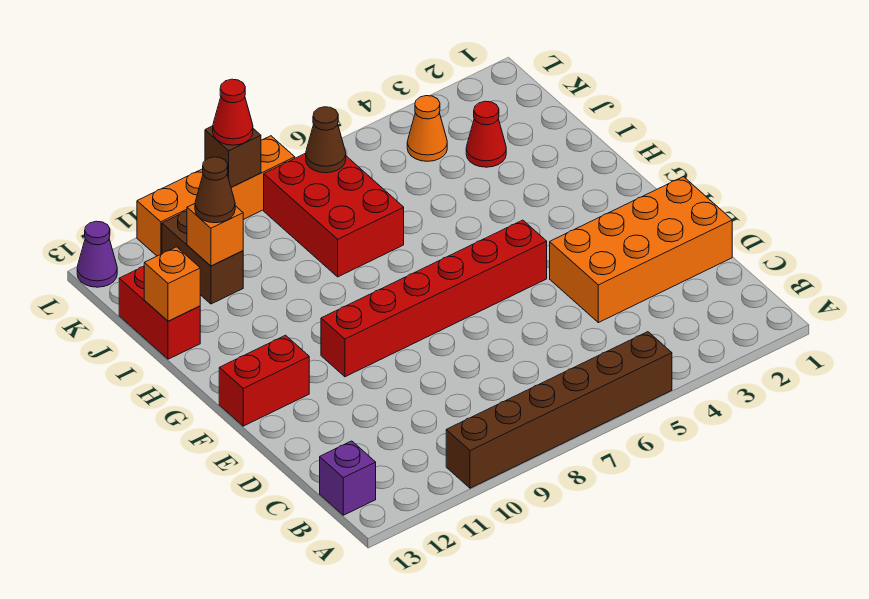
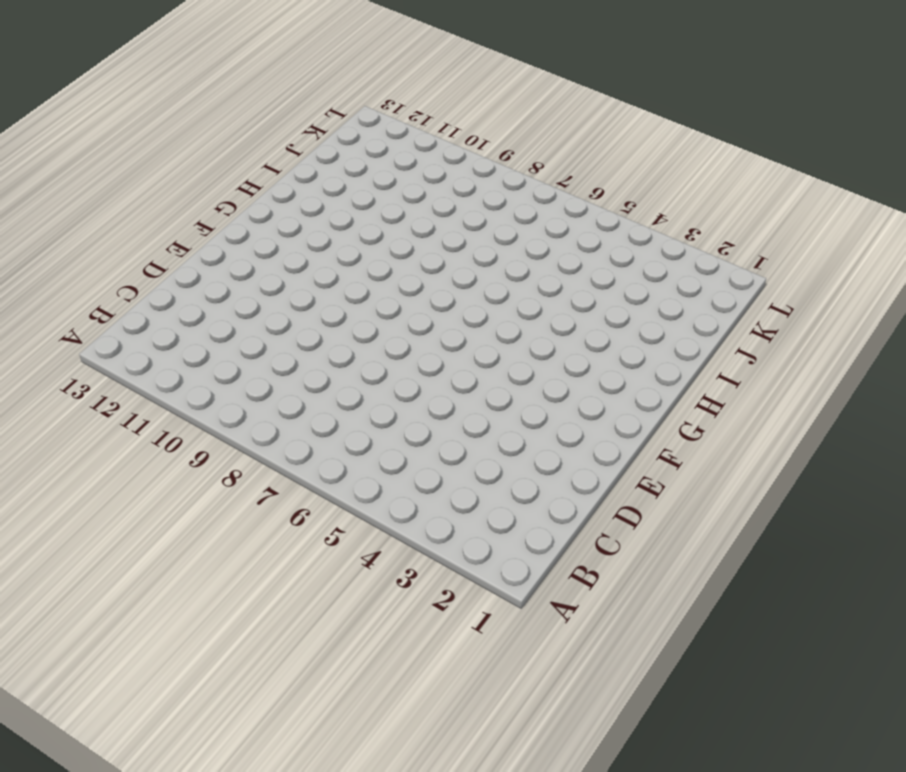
none -> brown brick A5:A10 level 1
none -> purple brick B13 level 1
none -> orange brick D1:E4 level 1

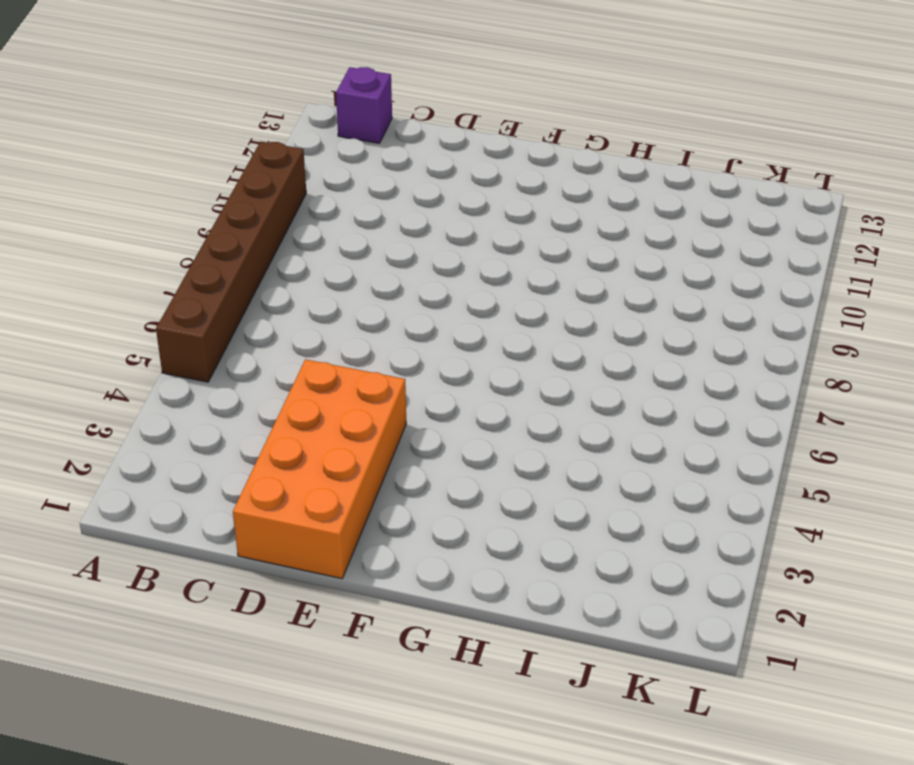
none -> red brick F5:F10 level 1
none -> red brick F12:F13 level 1
none -> red brick I7:K8 level 1

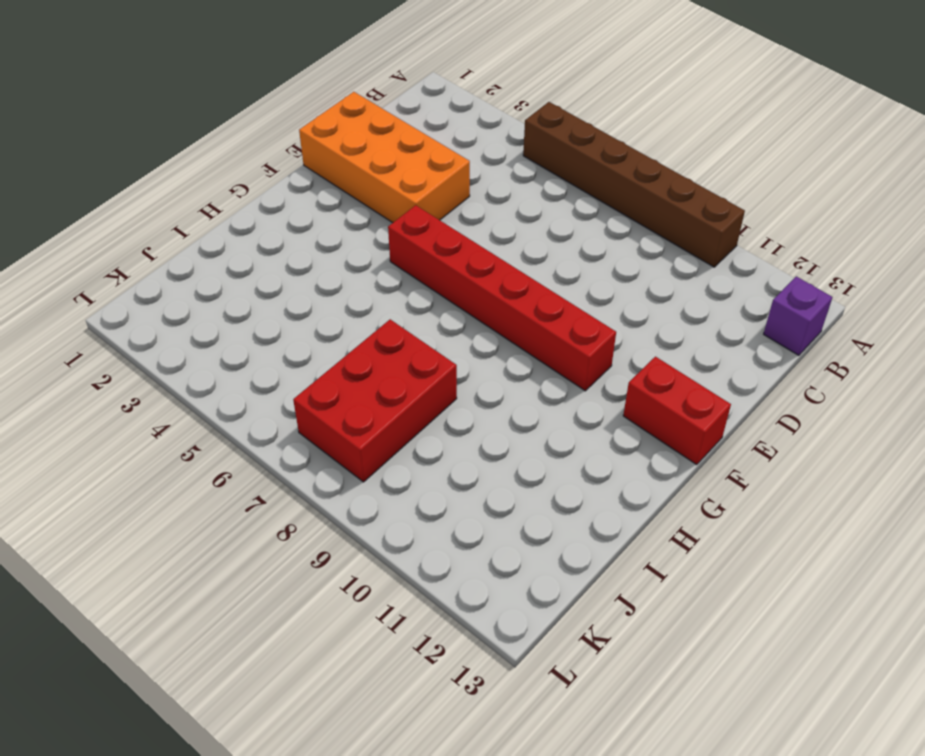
none -> red brick I13:J13 level 1
none -> red cone J3 level 1
none -> brown brick J11:K11 level 1

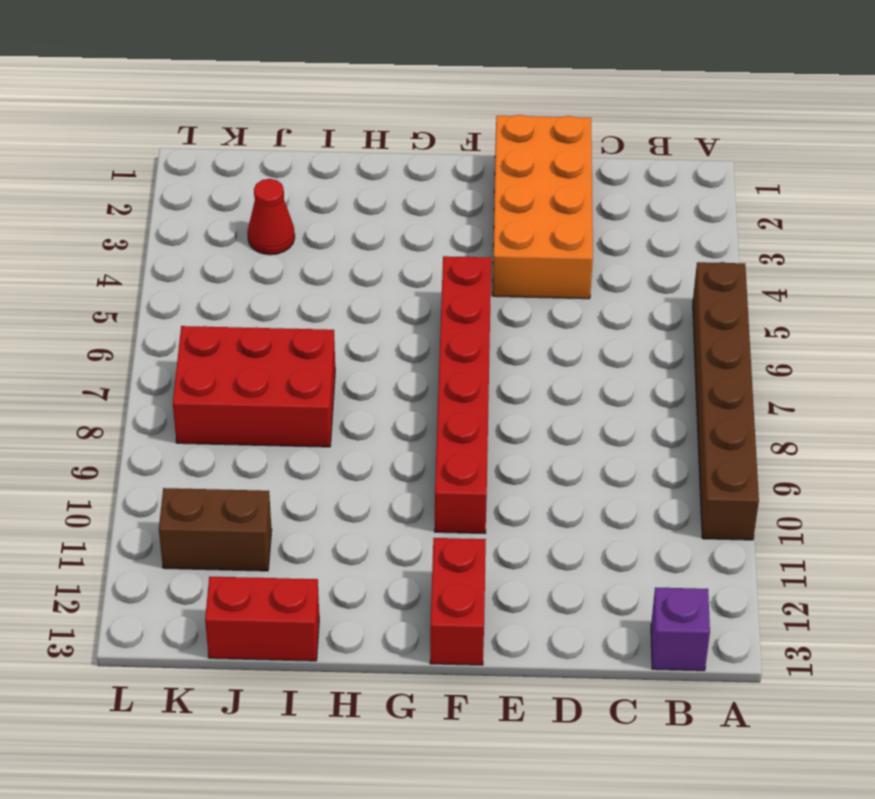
none -> orange cone K4 level 1
none -> orange brick L8:L11 level 1
none -> purple cone L13 level 1

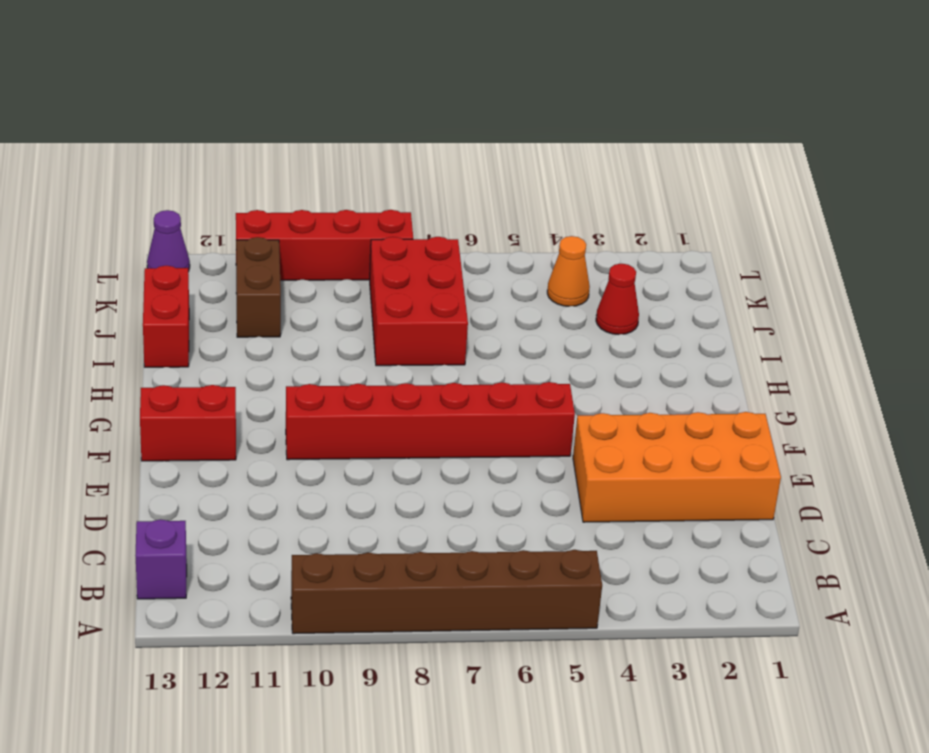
red brick L8:L11 level 1 -> orange brick L8:L11 level 1
none -> orange brick I13 level 2
none -> orange brick J11 level 2
none -> brown cone K7 level 2

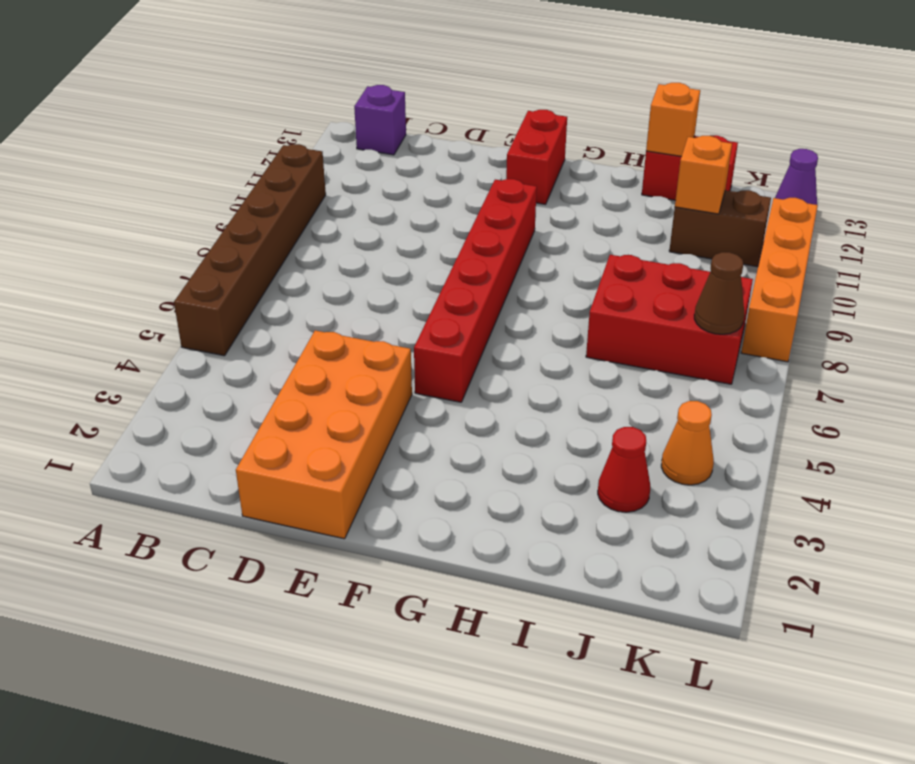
none -> brown brick L9 level 2
none -> brown cone J11 level 3
none -> red cone L9 level 3

